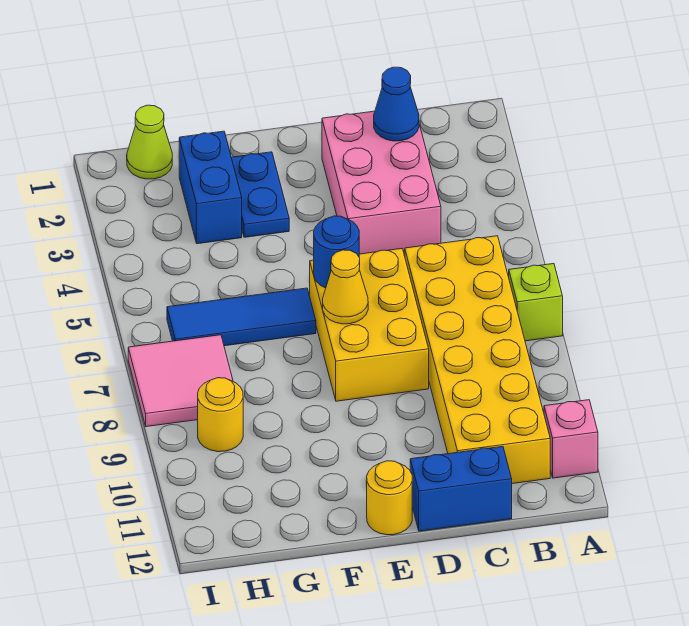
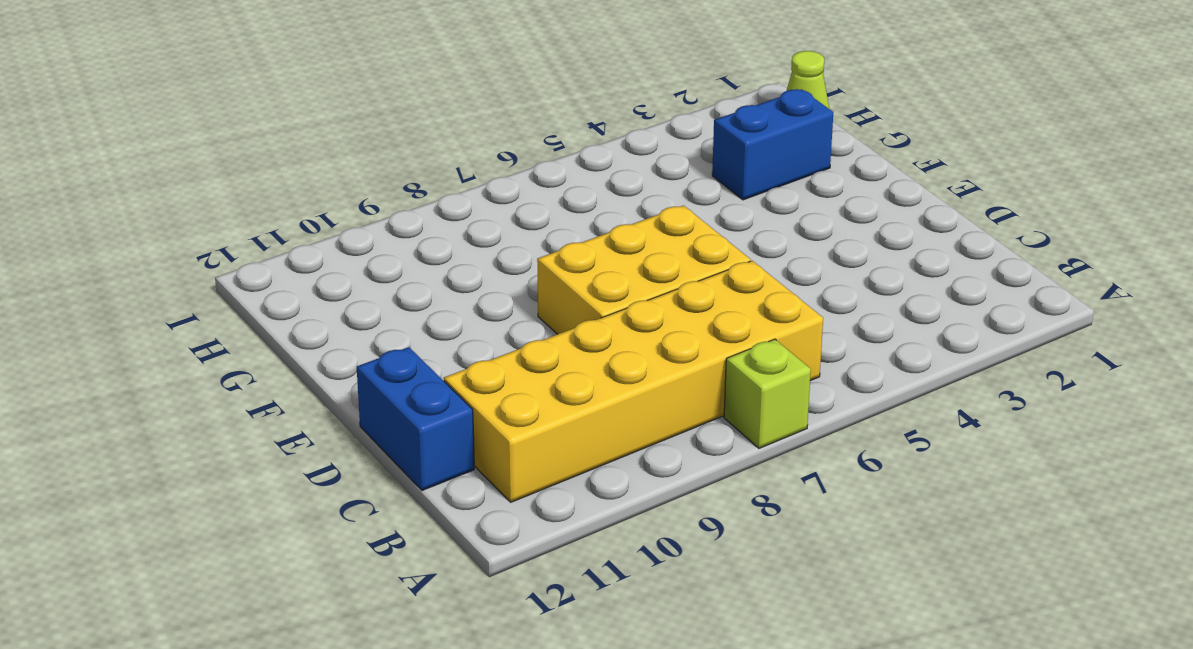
none -> pink brick A11 level 1
none -> pink brick C2:D4 level 1
none -> yellow round brick E12 level 1

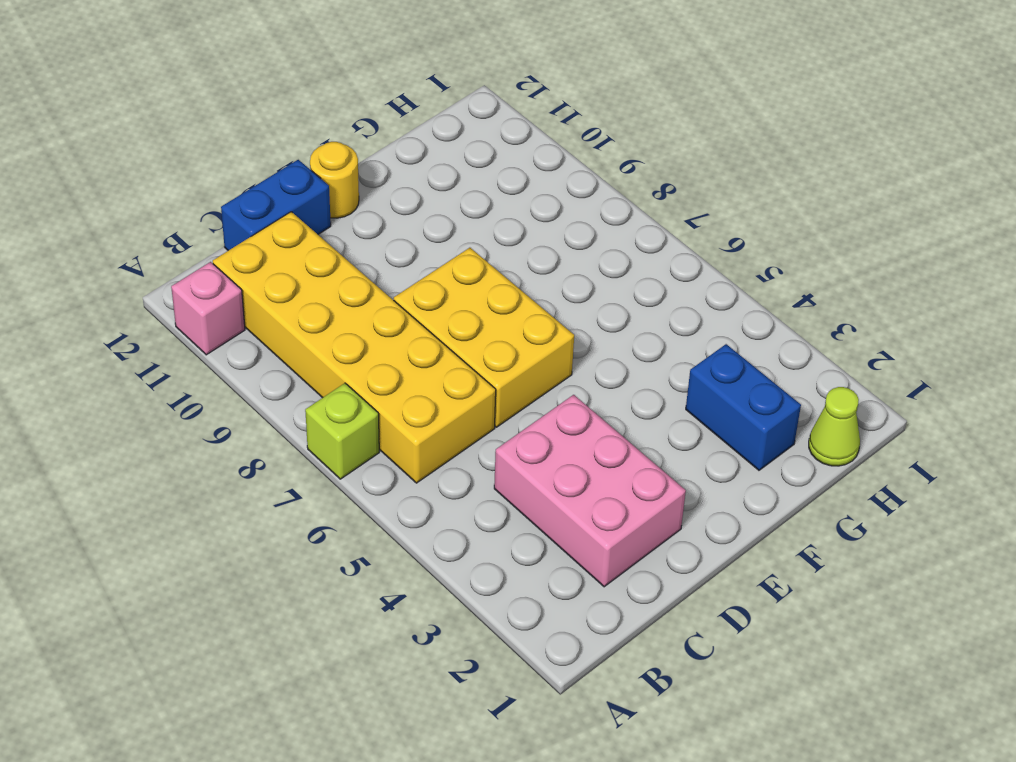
none -> blue plate F2:F3 level 1
none -> blue tile F6:H6 level 1
none -> pink tile H7:I8 level 1

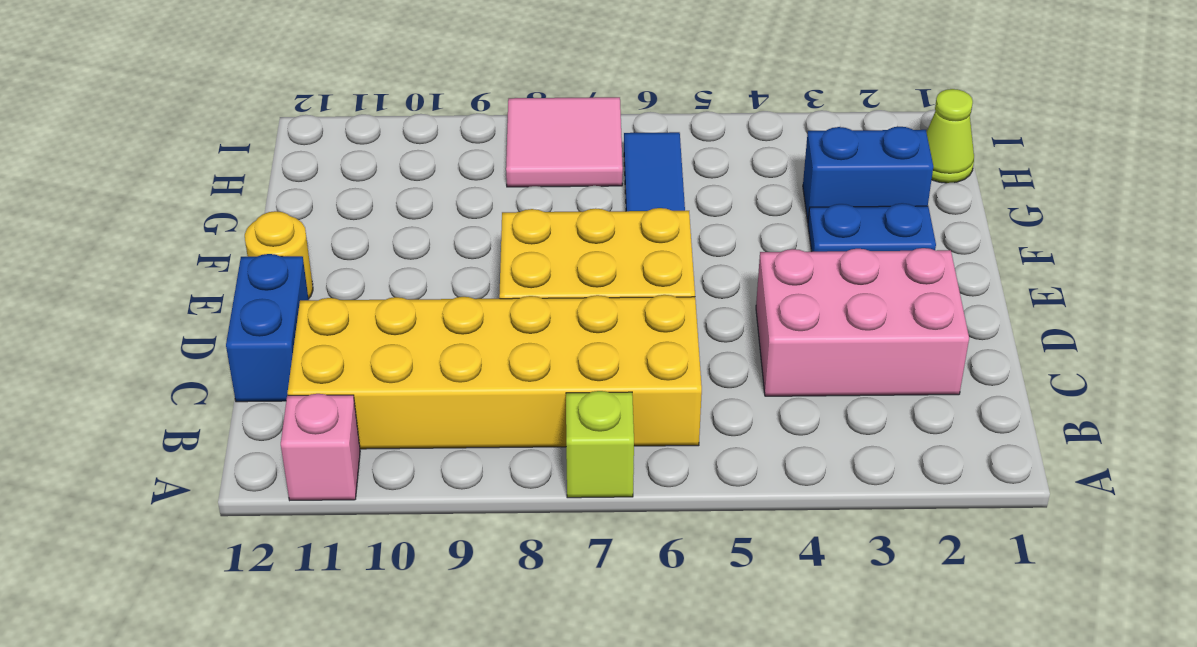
none -> yellow round brick H9 level 1
none -> blue cone C2 level 2
none -> blue round brick E6 level 2

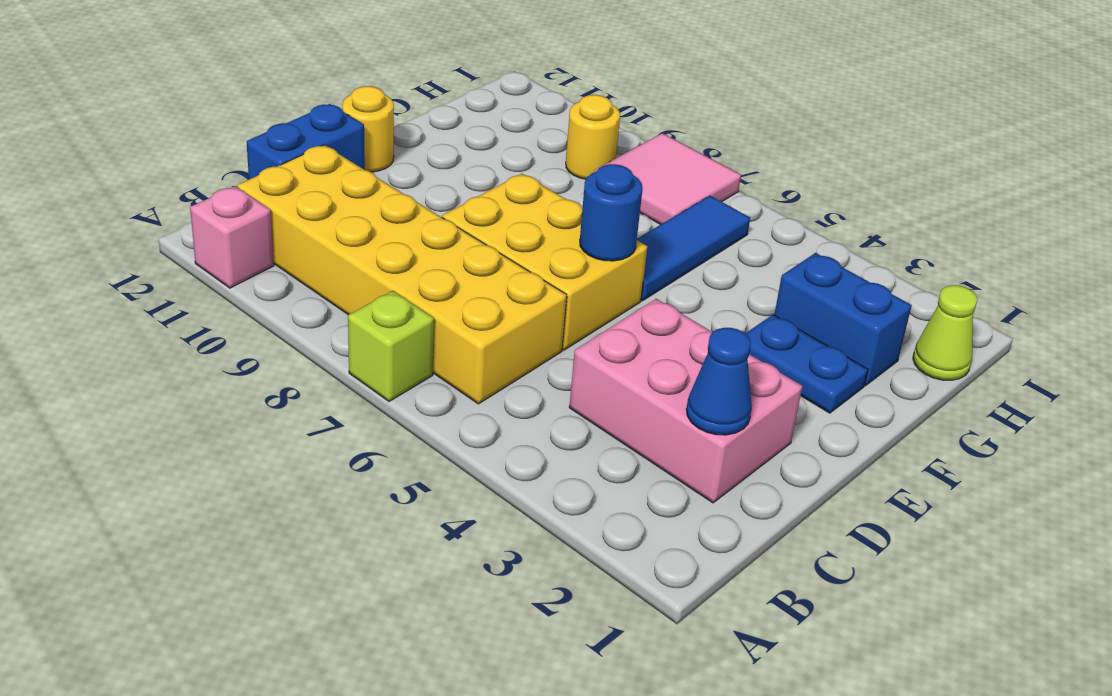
none -> yellow cone E7 level 2

